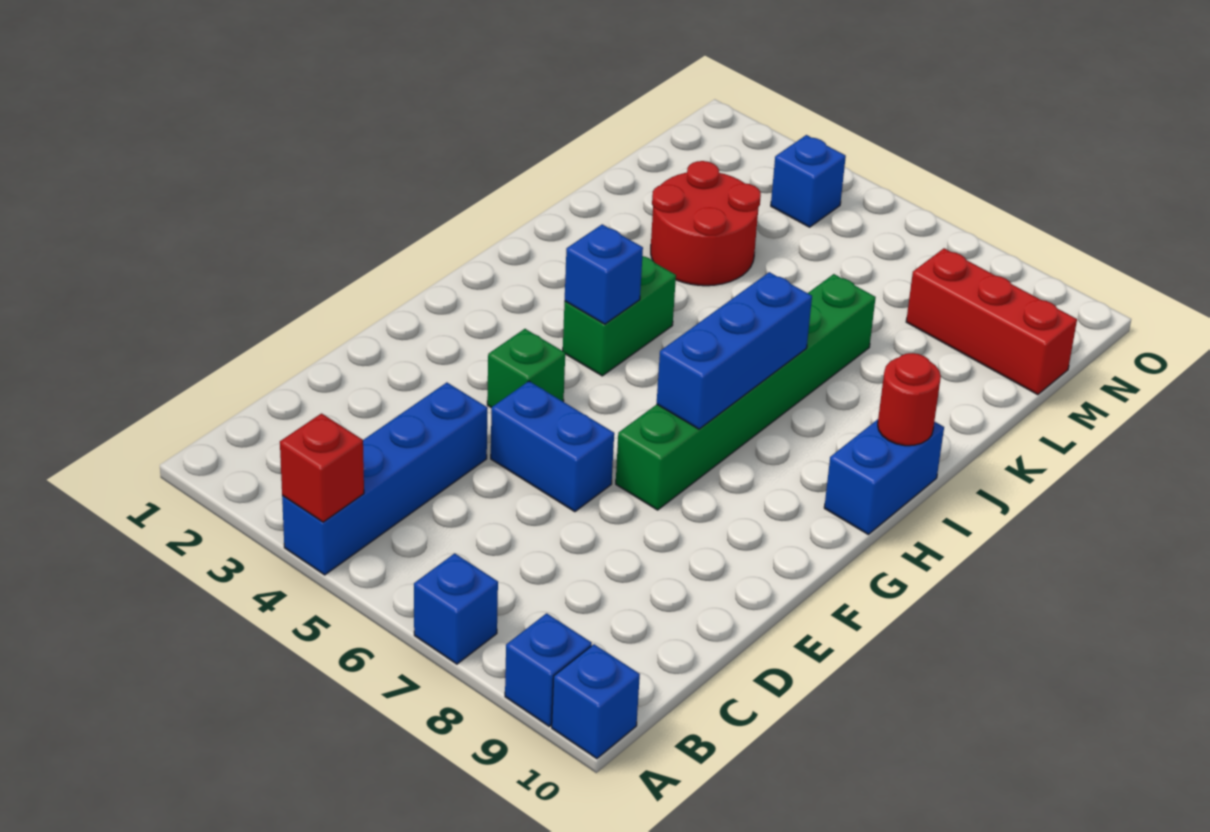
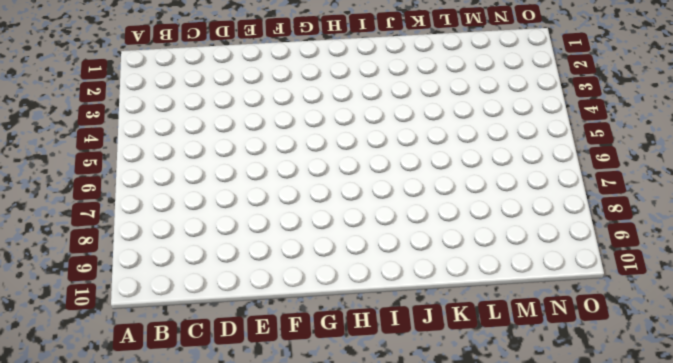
none -> blue brick A4:D4 level 1
none -> blue brick A7 level 1
none -> blue brick A9 level 1

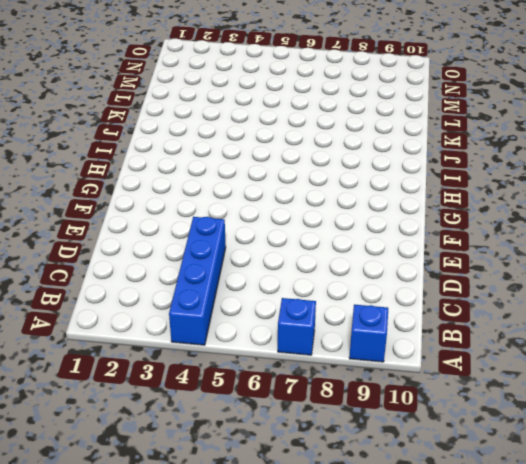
none -> blue brick A10 level 1
none -> blue brick E5:E6 level 1
none -> green brick F4 level 1

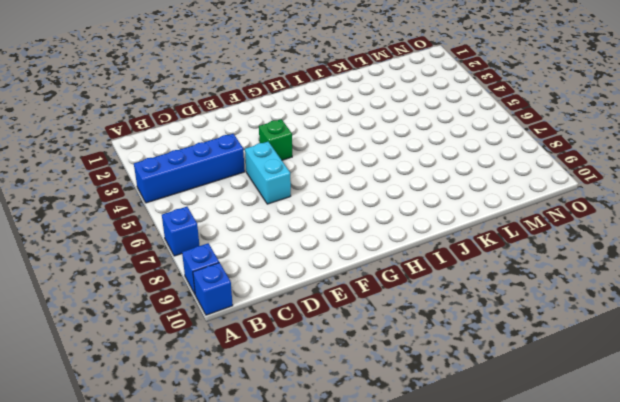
cyan brick E5:E6 level 1 -> blue brick E5:E6 level 1
none -> green brick F7:K7 level 1
none -> green brick H4:I4 level 1
none -> blue brick H10:I10 level 1

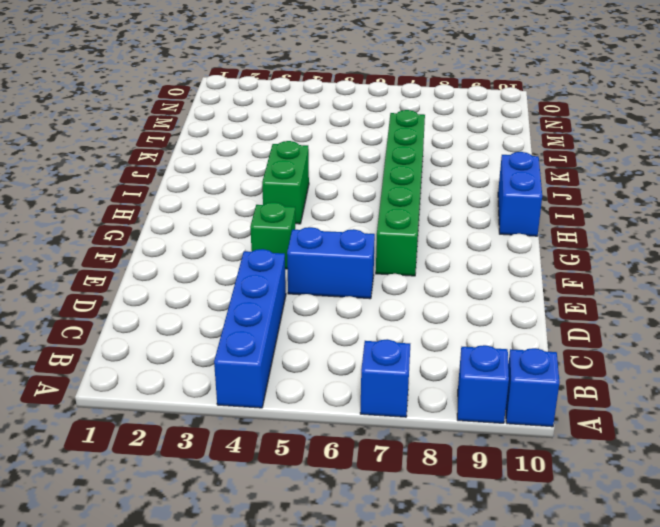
none -> red round brick K3:L4 level 1
none -> red brick M8:M10 level 1
none -> blue brick N4 level 1

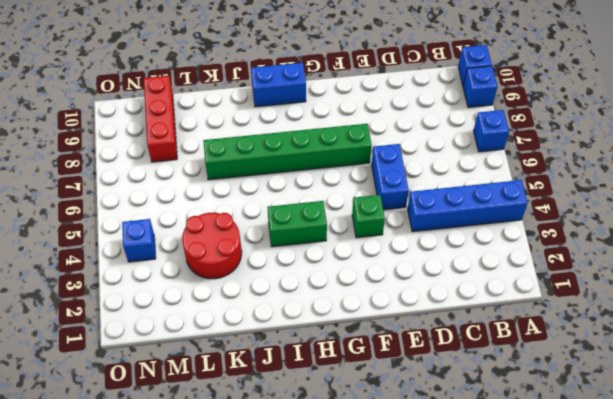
none -> red brick A4 level 2
none -> blue brick G7:I7 level 2
none -> blue brick H4 level 2

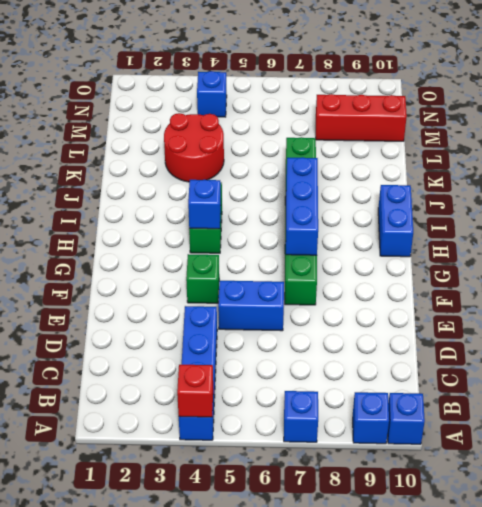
none -> red round brick I10 level 2

